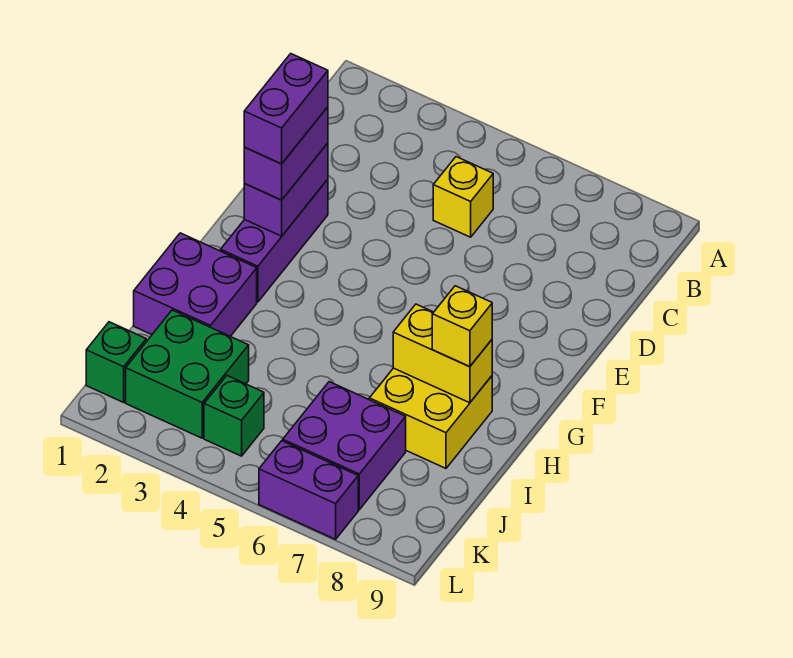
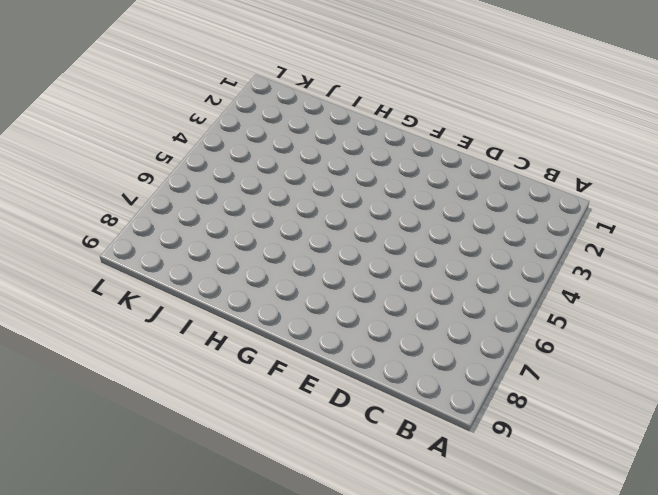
none -> yellow brick C5 level 1
none -> purple brick E2:G2 level 1
none -> purple brick H1:I2 level 1

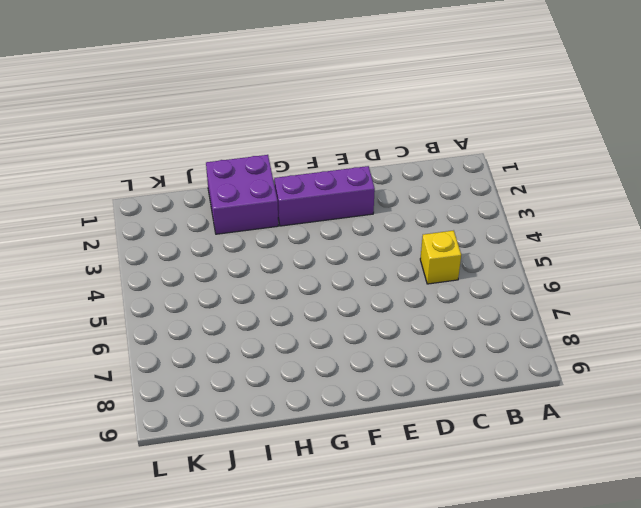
none -> yellow brick H7:I8 level 1
none -> green brick J2:K3 level 1
none -> purple brick J6:K7 level 1

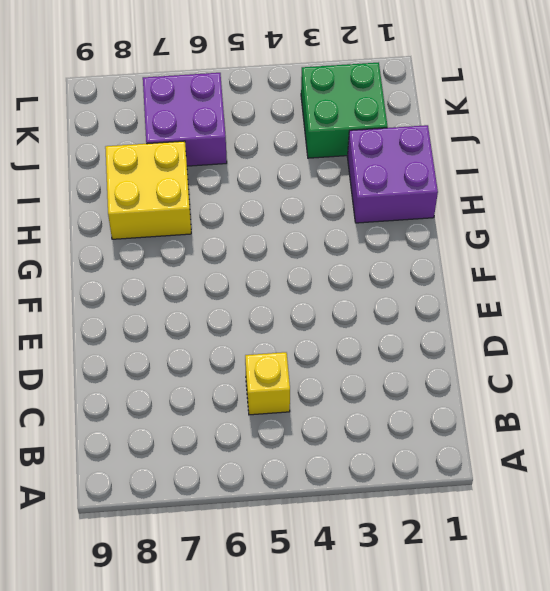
none -> purple brick E2:G2 level 1
none -> green brick K1 level 1
none -> green brick K4 level 1

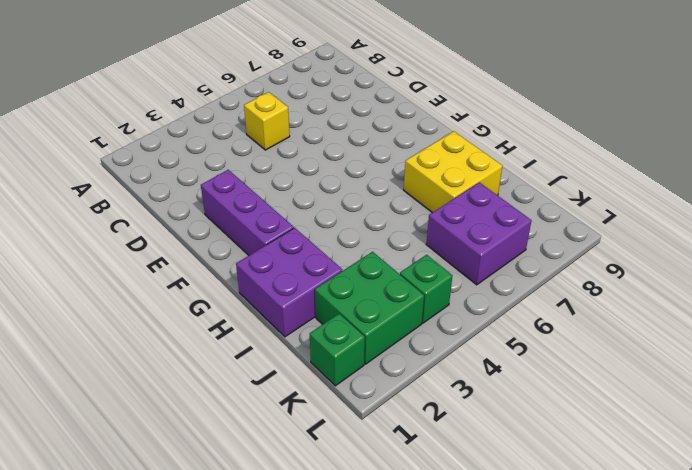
none -> purple brick L6:L7 level 1
none -> purple brick E2:F2 level 2
none -> yellow brick H7:H8 level 2

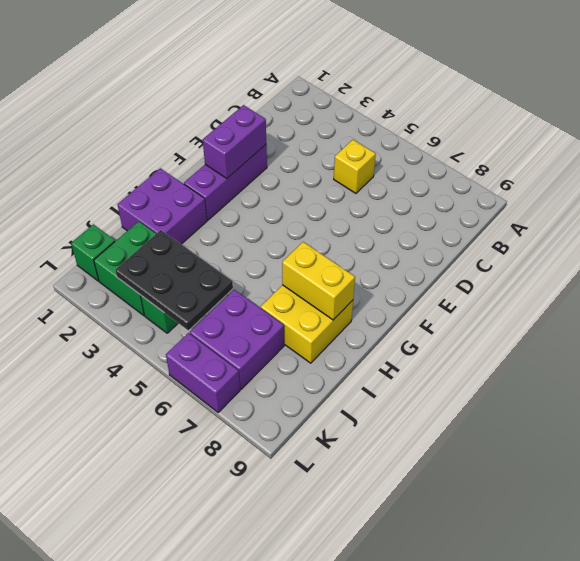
black plate J3:K5 level 2 -> none
none -> purple brick E2:F2 level 3
none -> yellow brick H8 level 3
none -> purple brick E2:F2 level 4

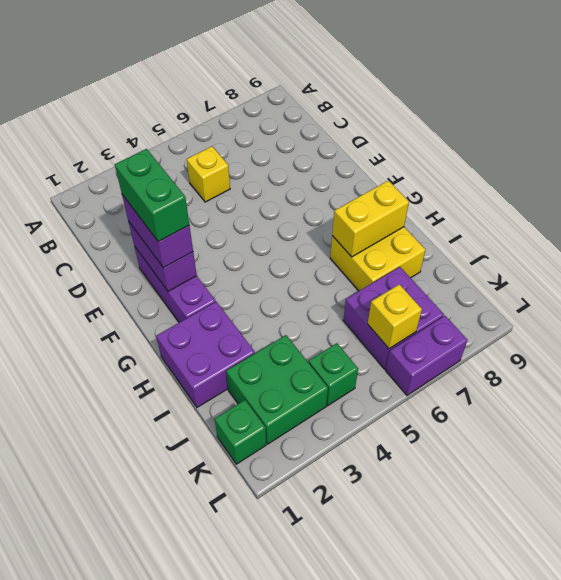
green brick E2:F2 level 4 -> purple brick E2:F2 level 4
yellow brick K6 level 2 -> yellow brick H8 level 3

